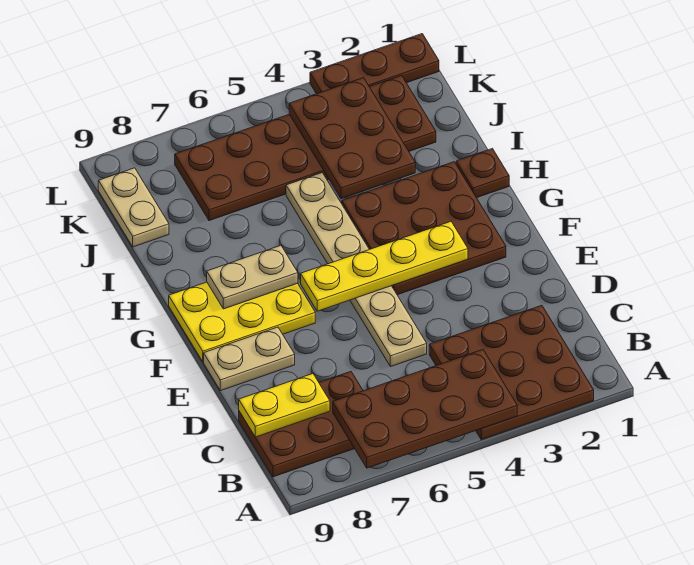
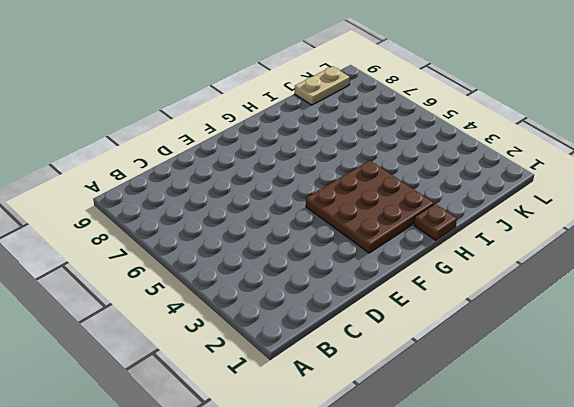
none -> brown plate A2:C4 level 1
none -> brown plate B7:C9 level 1
none -> tan plate D5:I5 level 1

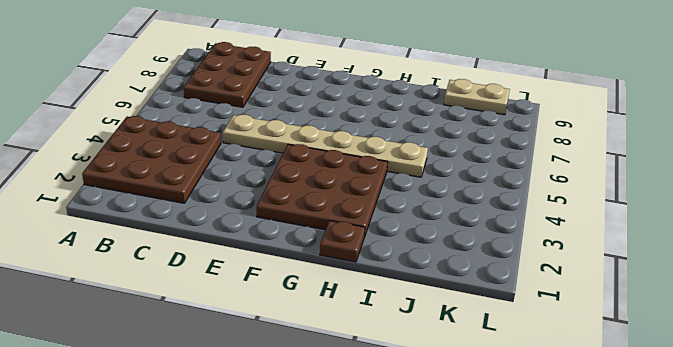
none -> tan plate E8:E9 level 1
none -> yellow plate F7:G9 level 1
none -> brown plate J2:K7 level 1

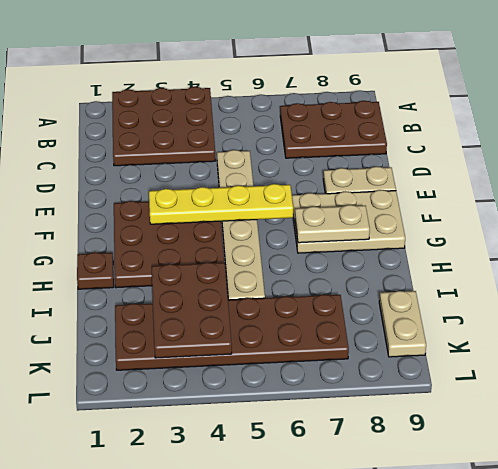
tan plate F7:G9 level 1 -> yellow plate F7:G9 level 1
none -> brown plate L1:L3 level 1
none -> brown plate A4:B7 level 2
none -> yellow plate C8:C9 level 2

